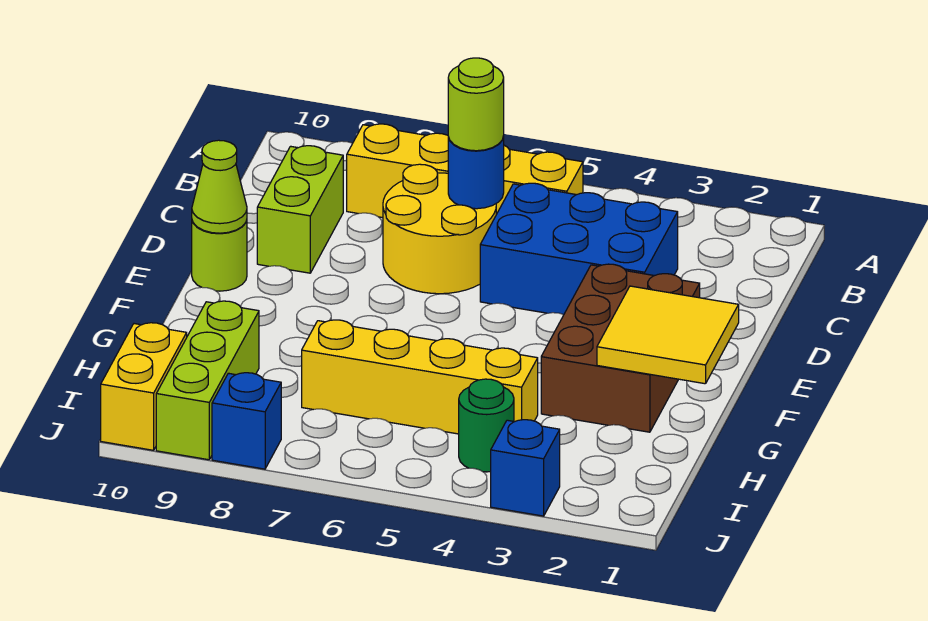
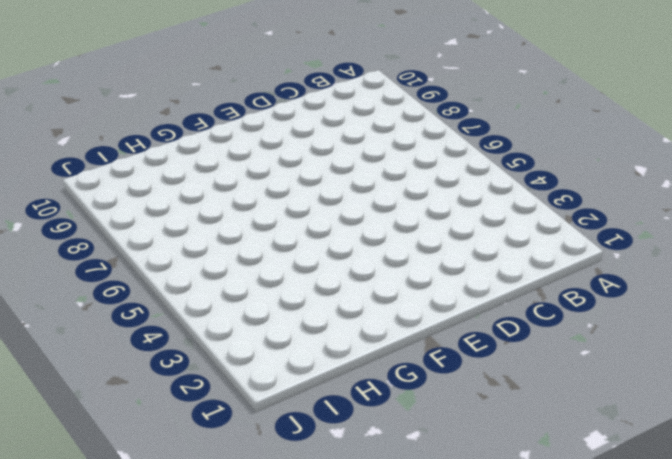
none -> yellow brick B5:B8 level 1
none -> blue brick C3:D5 level 1
none -> yellow round brick C6:D7 level 1

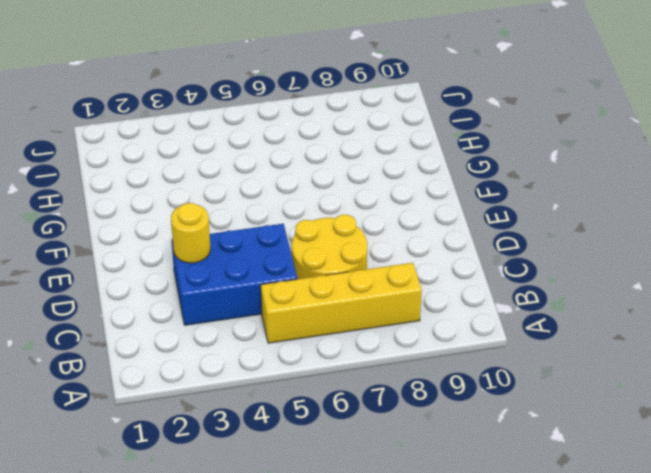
yellow round brick D3 level 2 -> none
none -> lime brick C9:D9 level 1
none -> brown brick E2:G3 level 1
none -> lime round brick E10 level 1

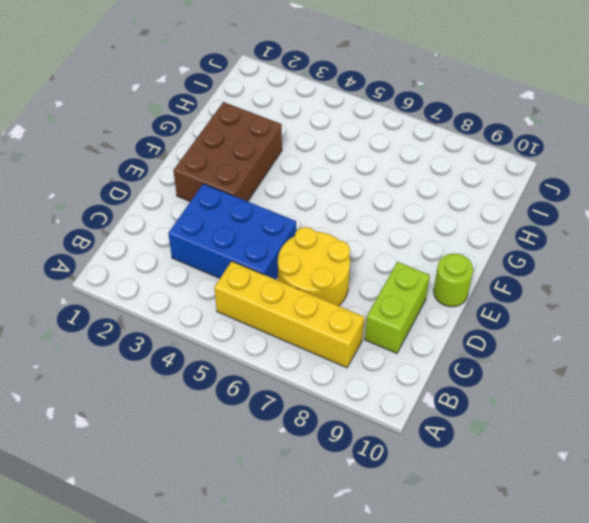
none -> yellow brick H4:H7 level 1
none -> lime brick H9:J9 level 1
none -> green round brick I4 level 1

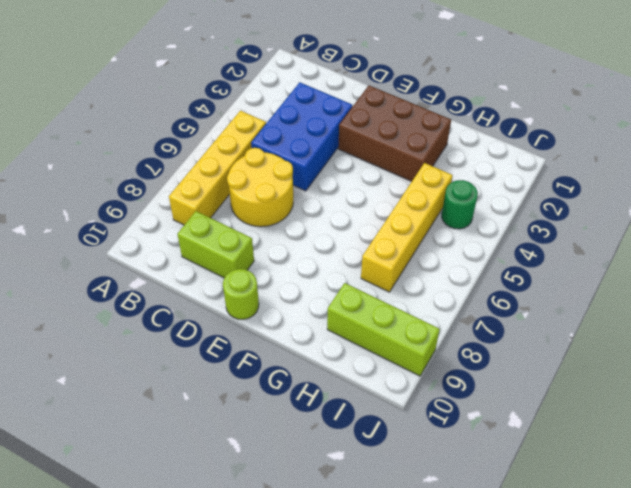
none -> yellow brick I10:J10 level 1
none -> blue brick J3 level 1
none -> blue brick J8 level 1

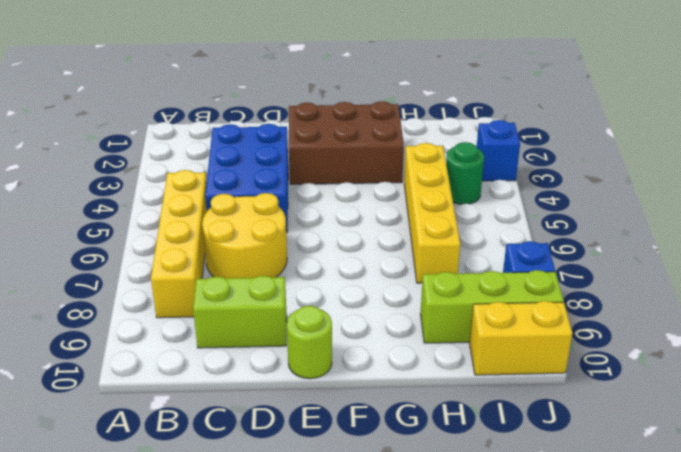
none -> blue round brick C6 level 2
none -> lime cone E10 level 2
none -> yellow tile F1:G2 level 2

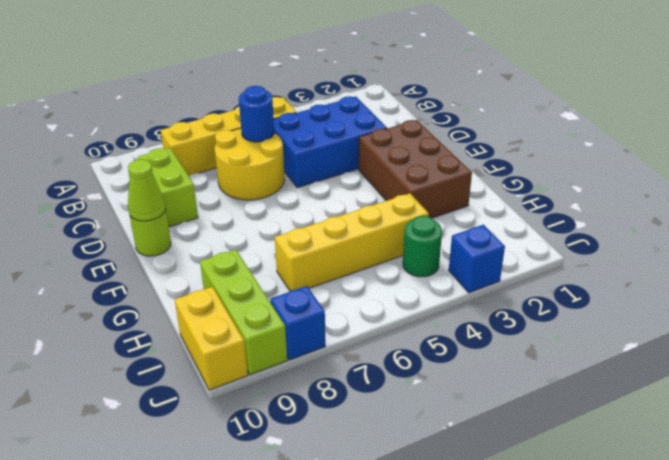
none -> yellow tile F1:G2 level 2
none -> lime round brick C6 level 3

